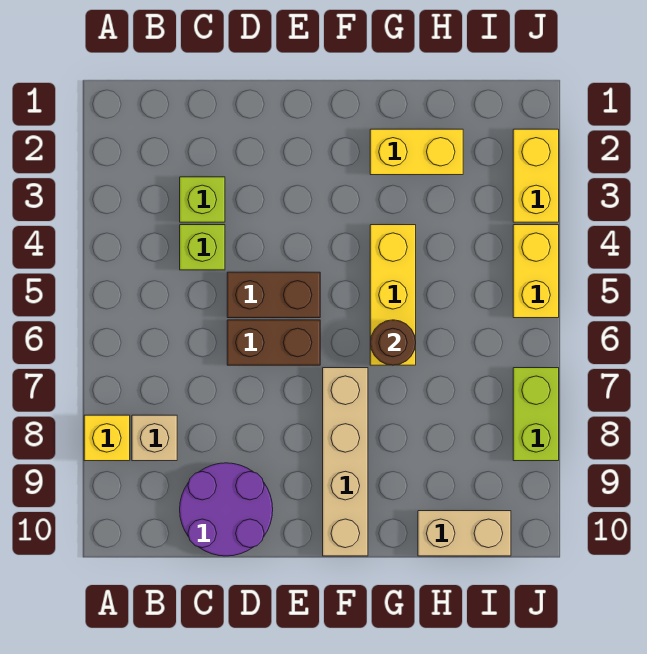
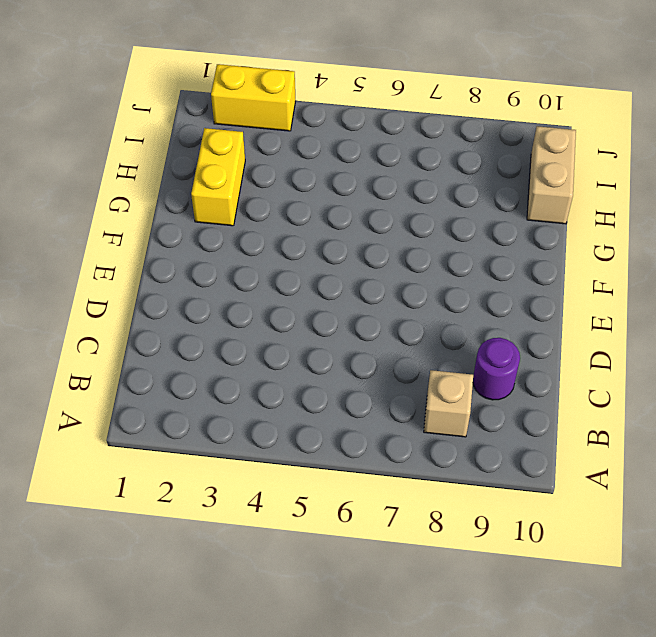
purple round brick C9 level 1 -> purple round brick C9:D10 level 1
none -> yellow brick A8 level 1
none -> lime brick C3 level 1
none -> lime brick C4 level 1

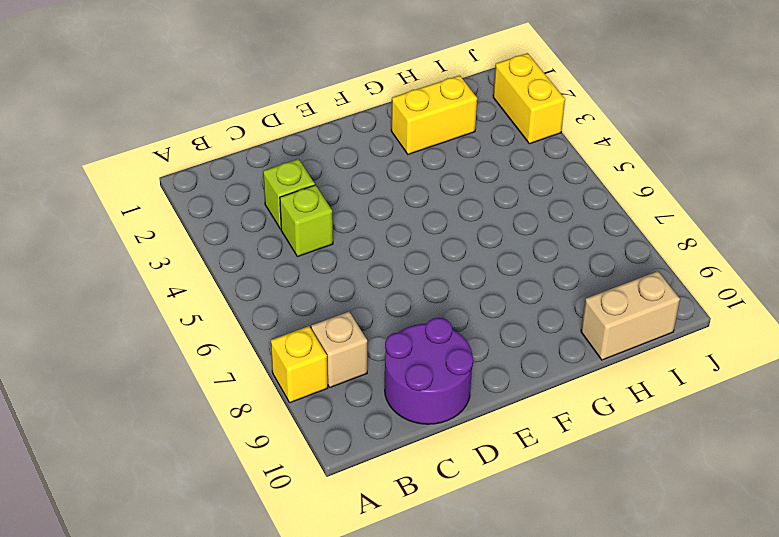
none -> brown brick D5:E5 level 1
none -> brown brick D6:E6 level 1
none -> tan brick F7:F10 level 1

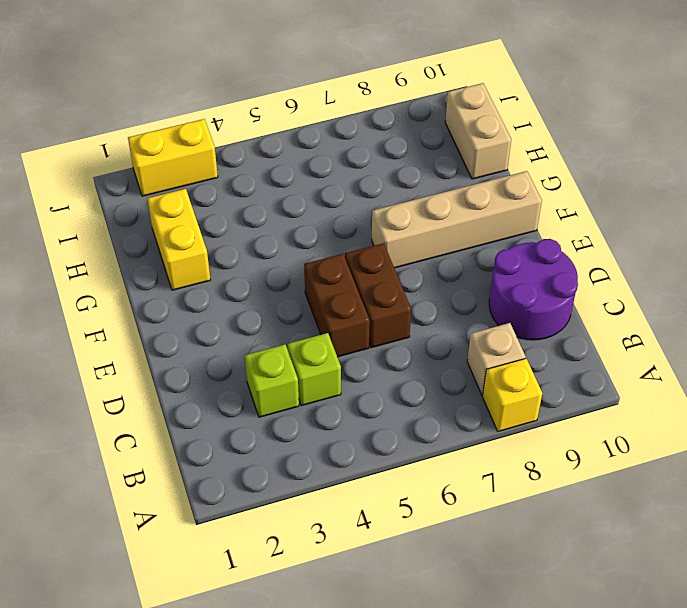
none -> yellow brick G4:G6 level 1
none -> yellow brick J4:J5 level 1
none -> lime brick J7:J8 level 1

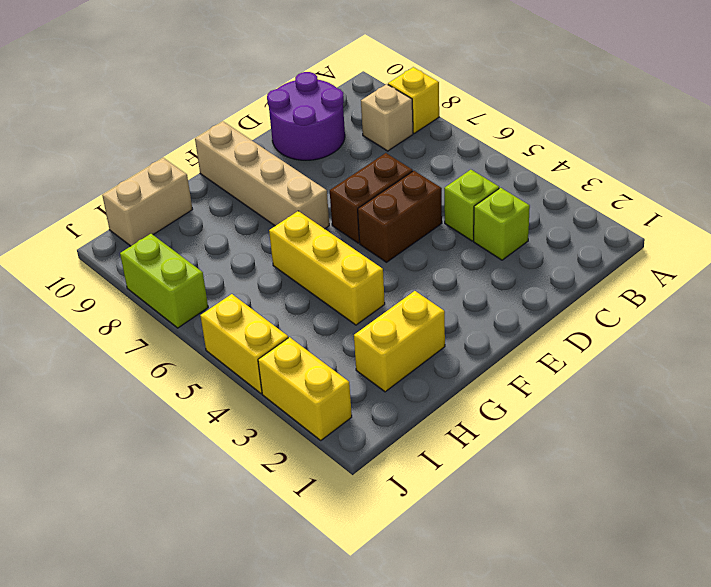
none -> brown round brick G6 level 2

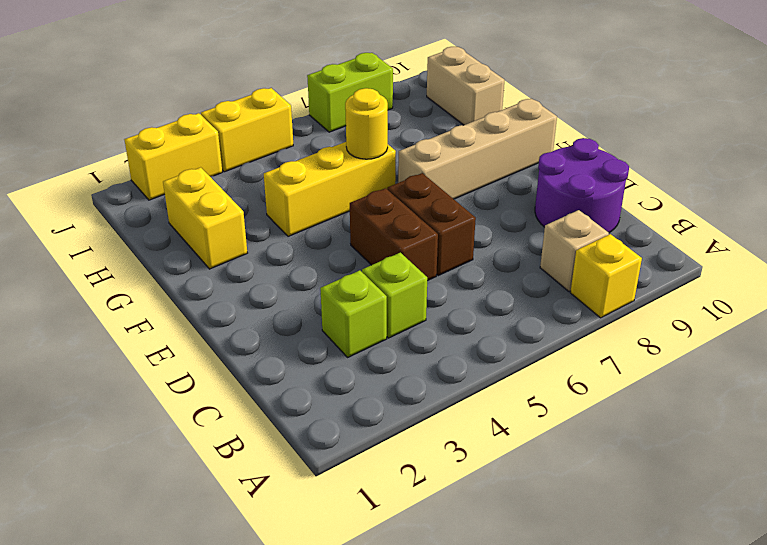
yellow round brick G6 level 2 -> brown round brick G6 level 2

